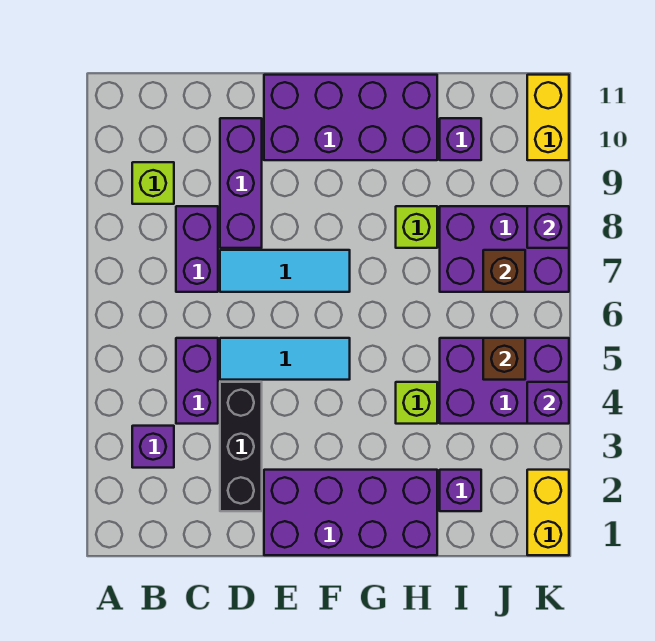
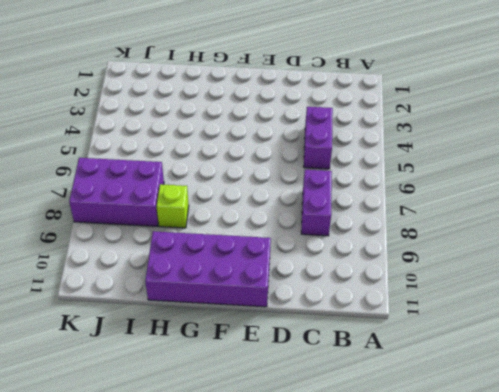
none -> purple brick B3 level 1
none -> lime brick B9 level 1
none -> black brick D2:D4 level 1

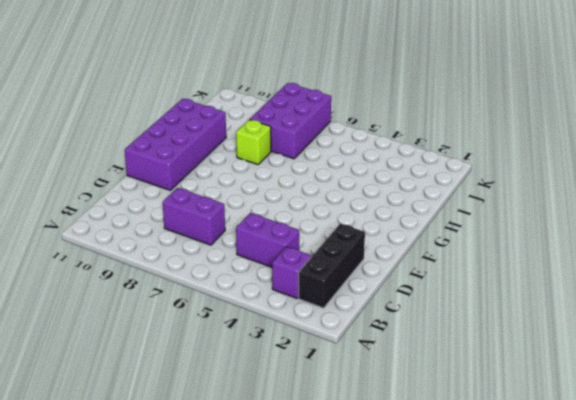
black brick B2:D2 level 1 -> black brick D2:D4 level 1
none -> lime brick B9 level 1
none -> cyan tile D5:F5 level 1
none -> cyan tile D7:F7 level 1

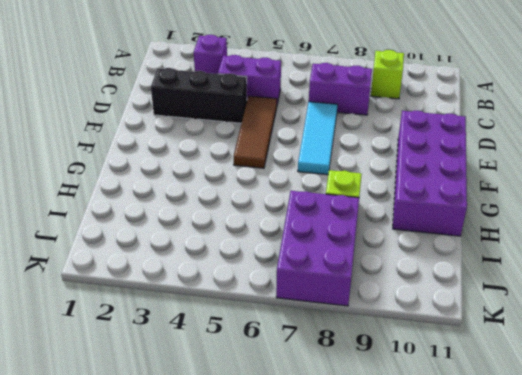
brown tile D5:F5 level 1 -> cyan tile D5:F5 level 1
none -> purple brick D8:D10 level 1
none -> purple brick E1:H2 level 1
none -> lime brick H4 level 1

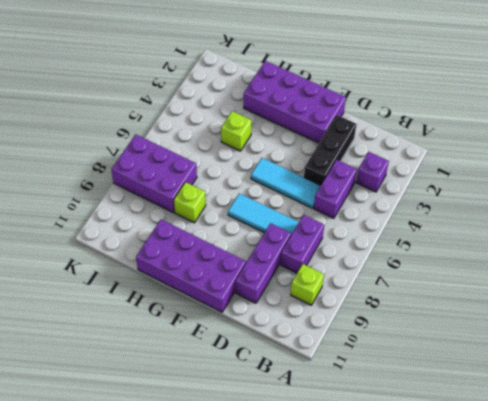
none -> purple brick I2 level 1
none -> purple brick I4:K5 level 1
none -> purple brick I10 level 1

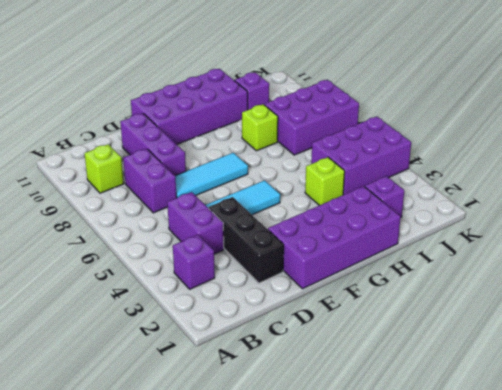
none -> yellow brick K1:K2 level 1
none -> yellow brick K10:K11 level 1
none -> brown brick J5 level 2

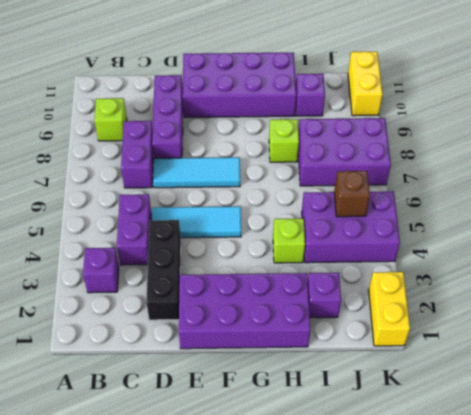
none -> brown brick J7 level 2
none -> purple brick K4 level 2
none -> purple brick K8 level 2

